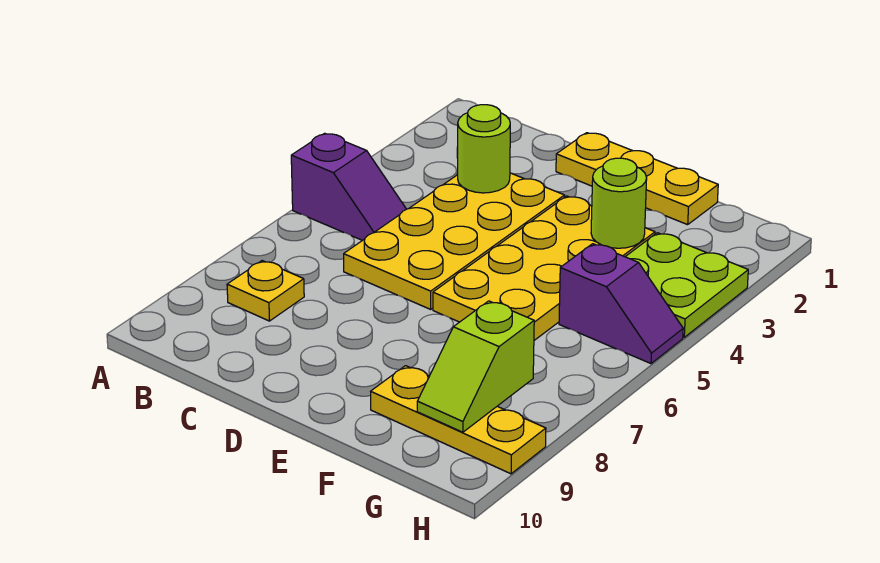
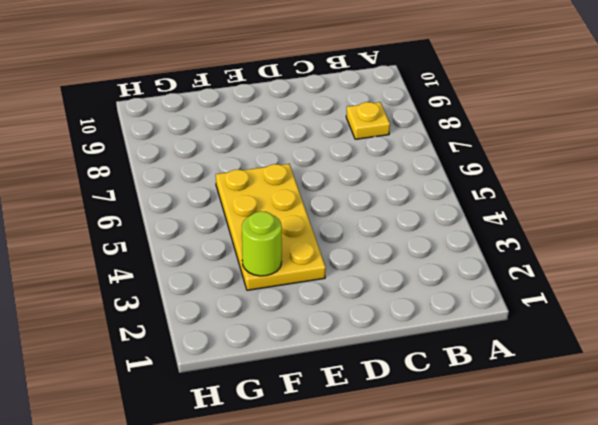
none -> purple slope A5:B5 level 1 top A
none -> yellow plate C3:D6 level 1

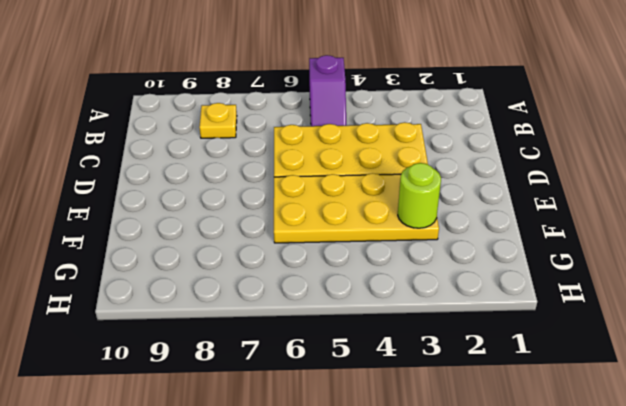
none -> yellow plate D1:F1 level 1
none -> yellow plate F9:H9 level 1

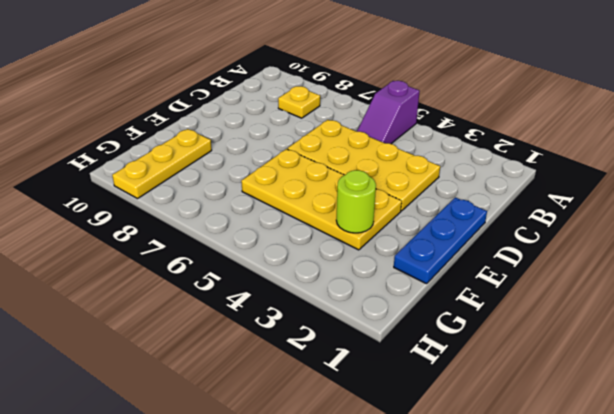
blue plate D1:F1 level 1 -> yellow plate D1:F1 level 1
none -> lime plate G3:H4 level 1
none -> purple slope G5:H5 level 1 top G

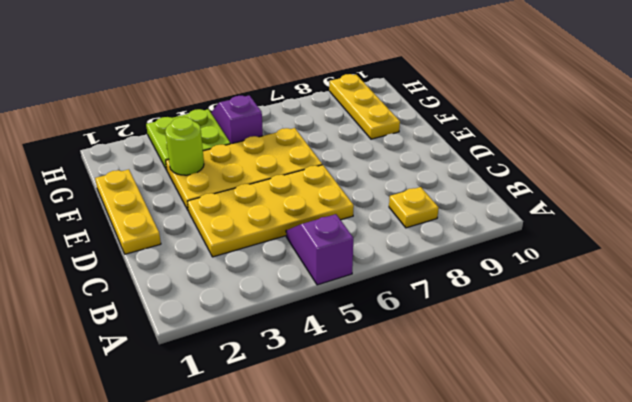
none -> lime round brick C3 level 2
none -> lime slope G8:G9 level 2 top 8

